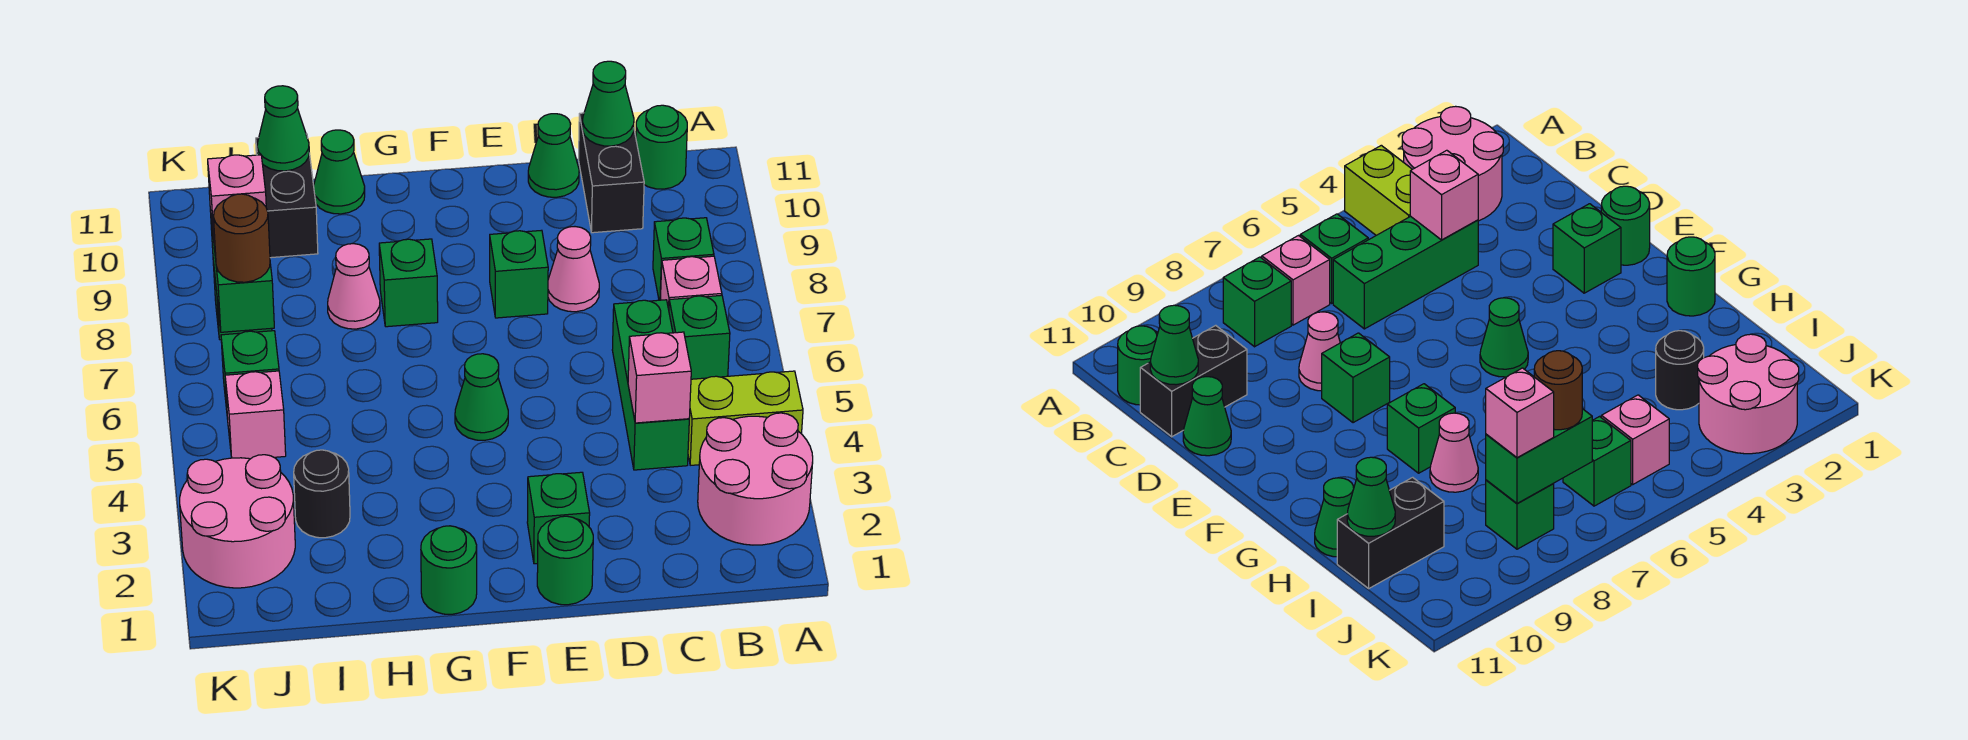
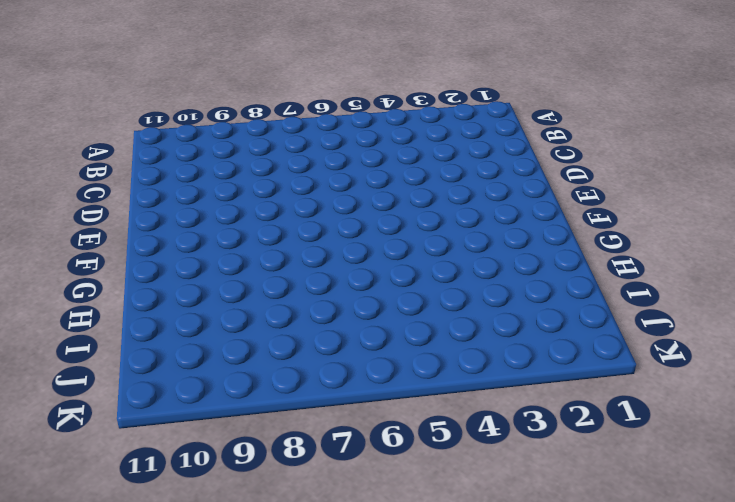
none -> pink round brick A2:B3 level 1
none -> lime brick A4:B4 level 1
none -> green brick B6 level 1
none -> pink brick B7 level 1

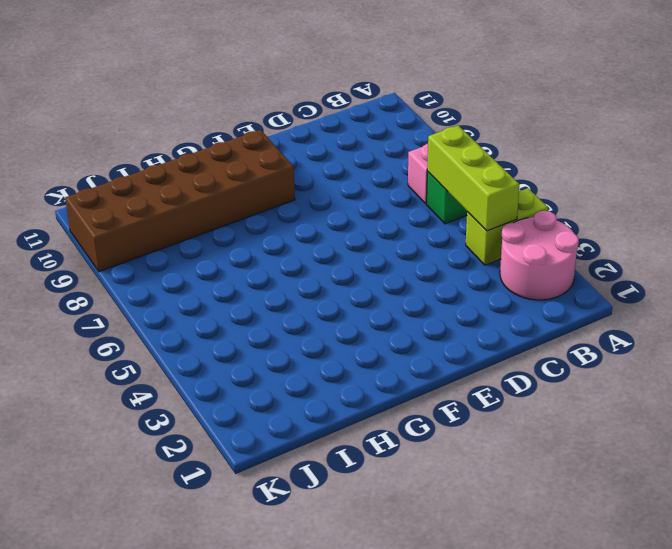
lime brick B4:B6 level 2 -> none
brown brick F9:K10 level 1 -> black brick I10:I11 level 1
none -> green brick B8 level 1
none -> green round brick B11 level 1
none -> green brick C4:C6 level 1
none -> black brick C10:C11 level 1

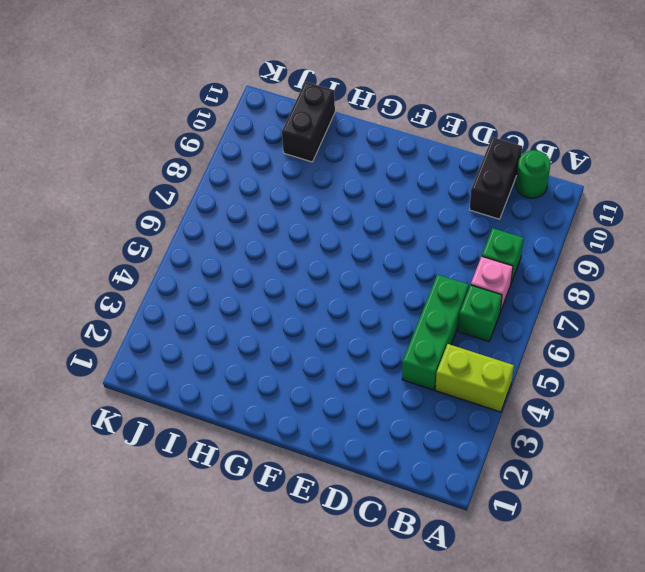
none -> pink round brick A2:B3 level 1
none -> pink cone D8 level 1
none -> green cone D11 level 1
none -> green round brick E1 level 1

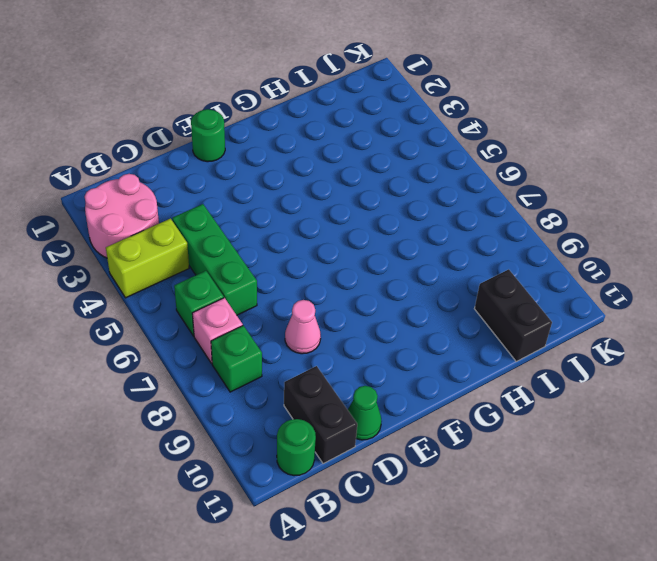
none -> green brick E2 level 1
none -> green brick E8 level 1
none -> green cone F5 level 1
none -> green round brick G1 level 1

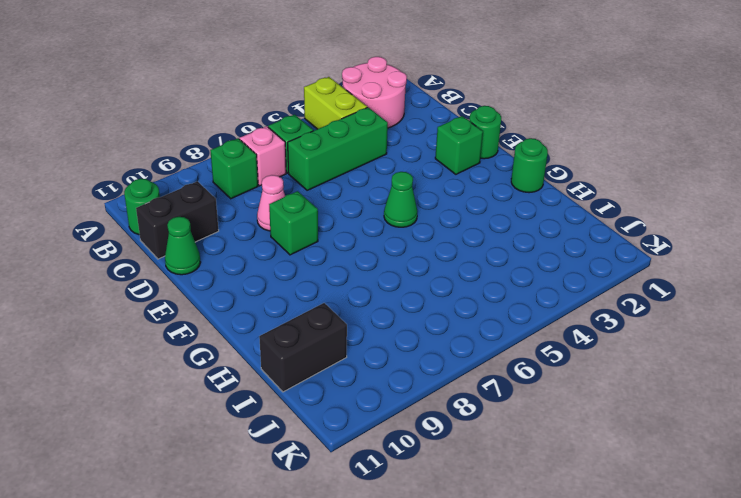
none -> green brick G8 level 1
none -> pink cone H8 level 1
none -> green cone H11 level 1
none -> black round brick I3 level 1

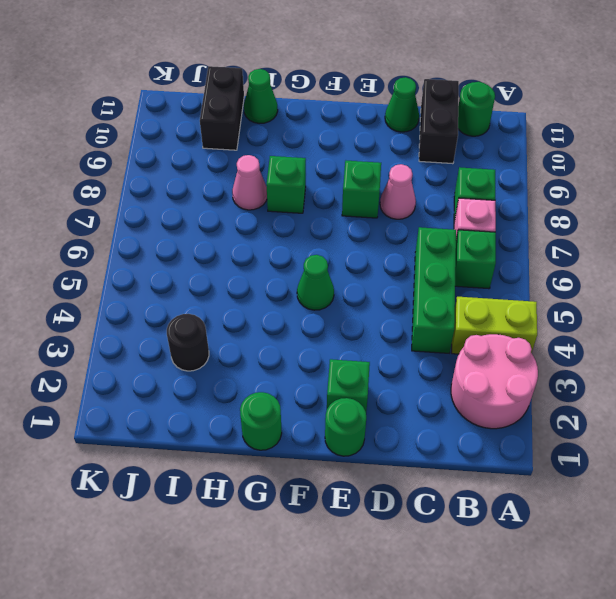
none -> pink round brick J2:K3 level 1
none -> pink brick J5 level 1
none -> green brick J6 level 1
none -> green brick J8 level 1

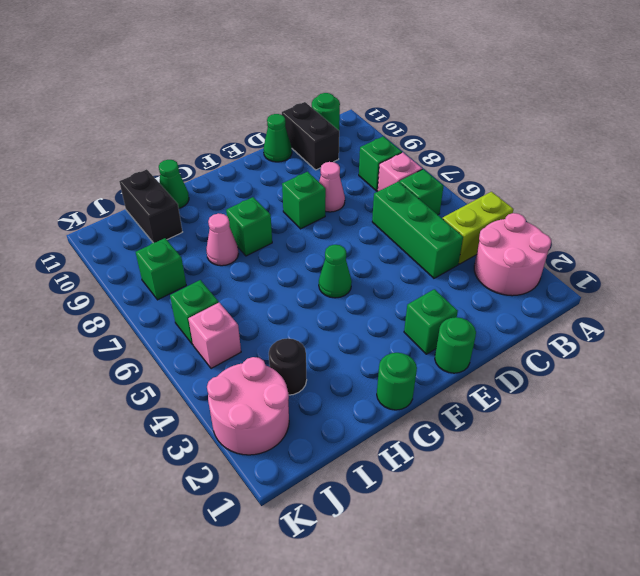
none -> pink brick C4 level 2
none -> green cone C11 level 2
none -> green cone I11 level 2
none -> green brick J7:J8 level 2

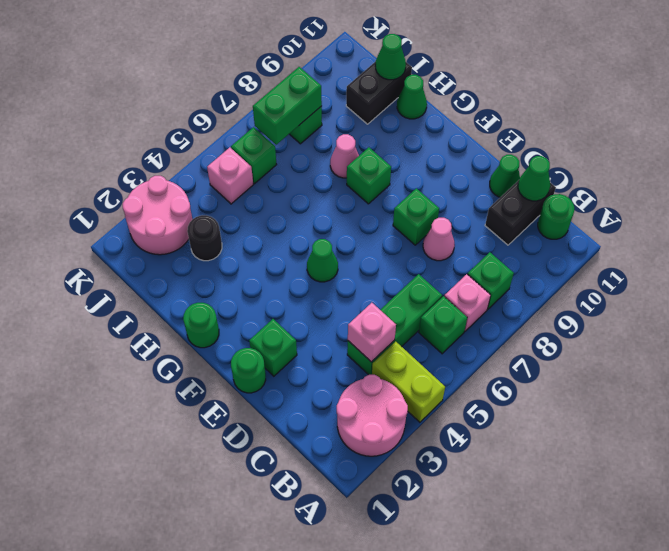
none -> brown round brick J7 level 3
none -> pink brick J8 level 3

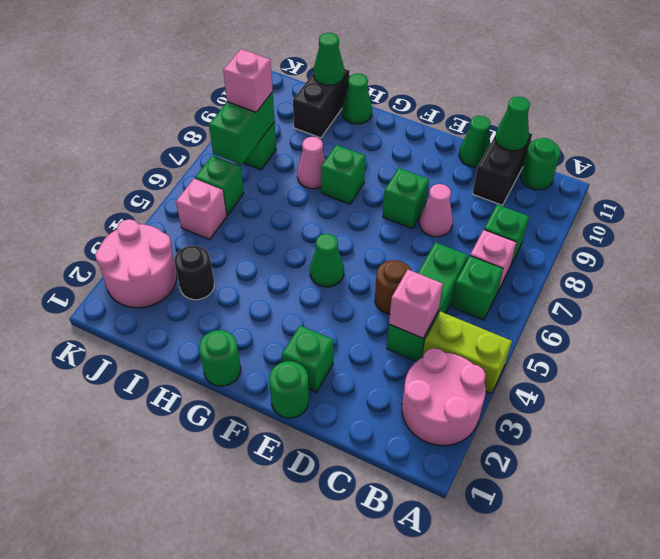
brown round brick D5 level 1 -> brown round brick J7 level 3

